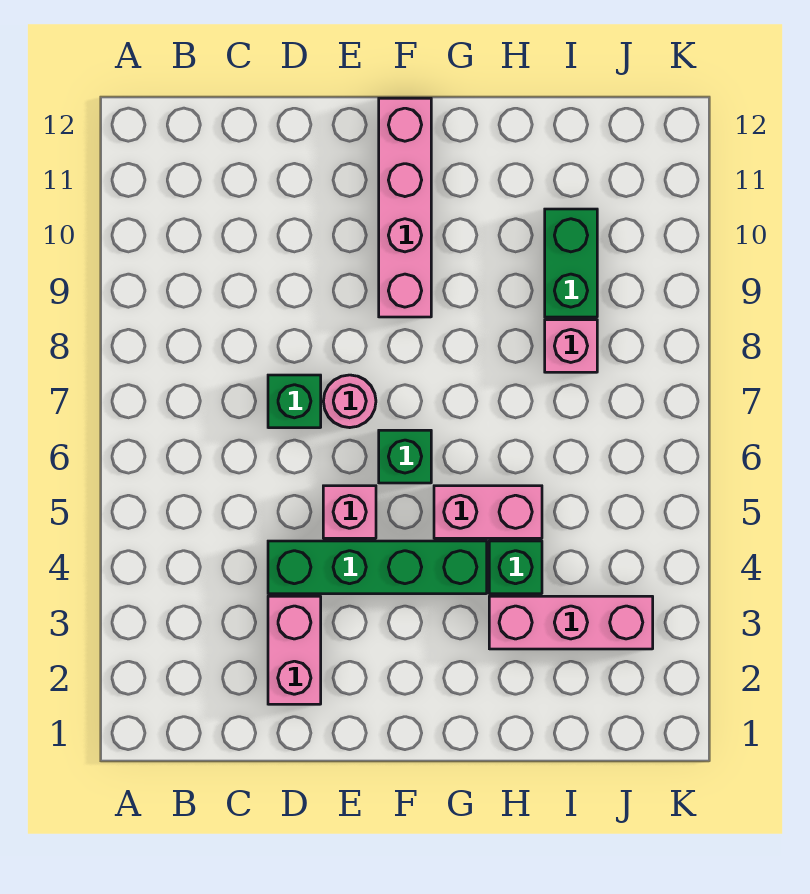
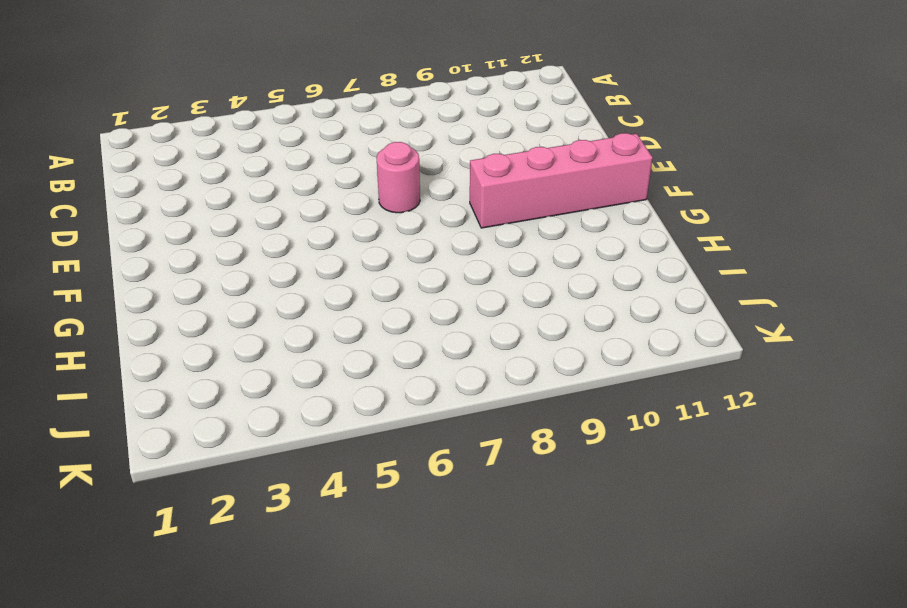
none -> pink brick D2:D3 level 1
none -> green brick D4:G4 level 1
none -> green brick D7 level 1

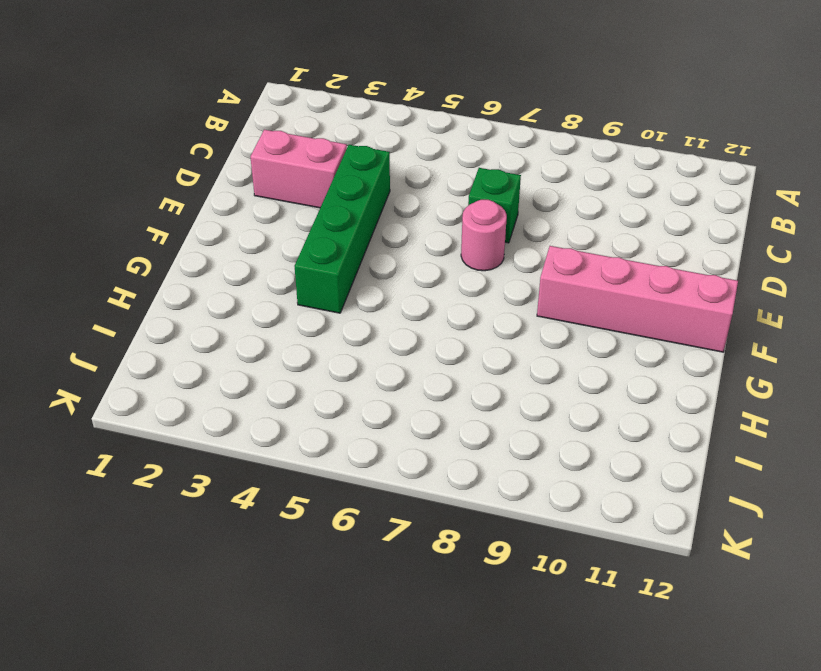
none -> pink brick E5 level 1
none -> green brick F6 level 1
none -> pink brick G5:H5 level 1

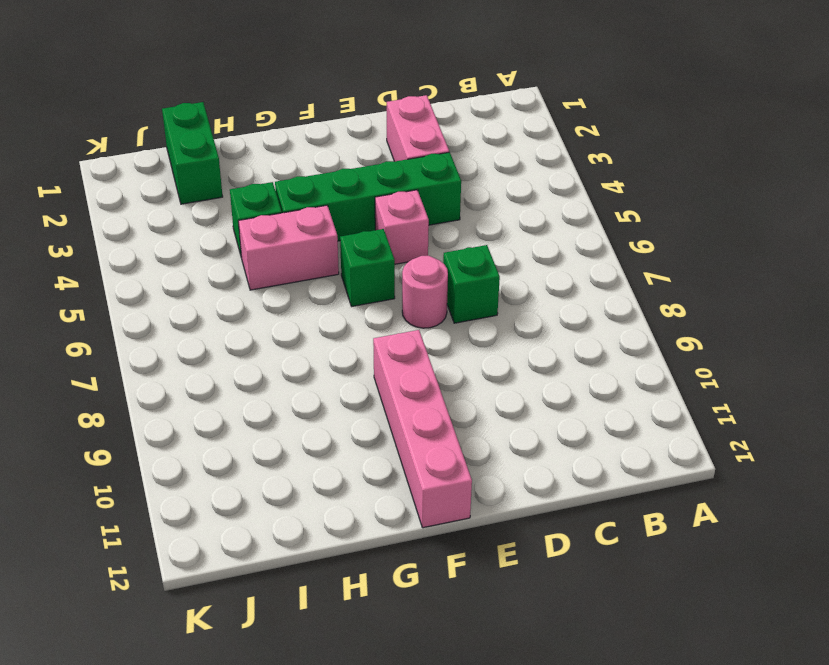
green brick I1:I2 level 1 -> green brick I9:I10 level 1
none -> pink brick H3:J3 level 1
none -> pink brick I8 level 1

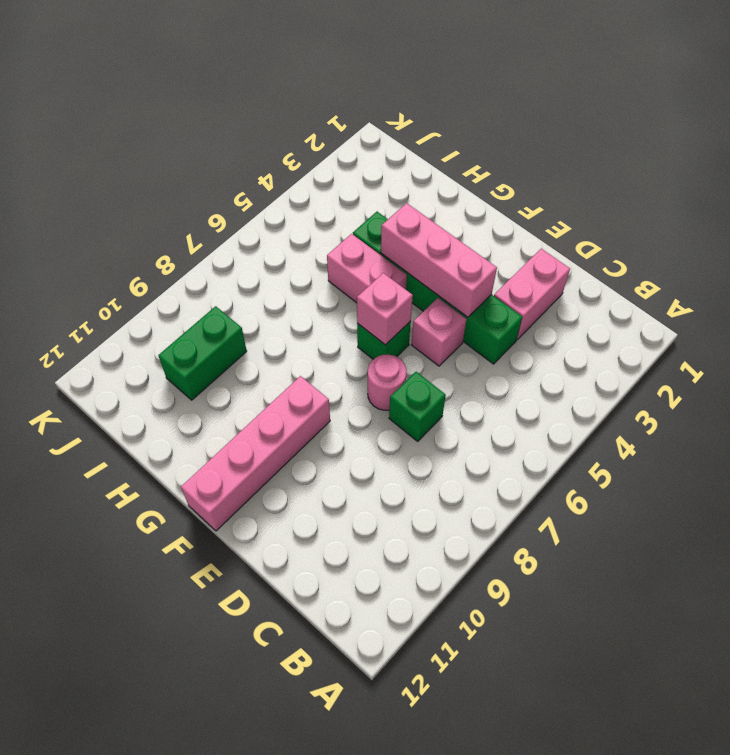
pink brick E4:G4 level 2 -> pink brick H3:J3 level 1
pink brick F6 level 2 -> pink brick I8 level 1

